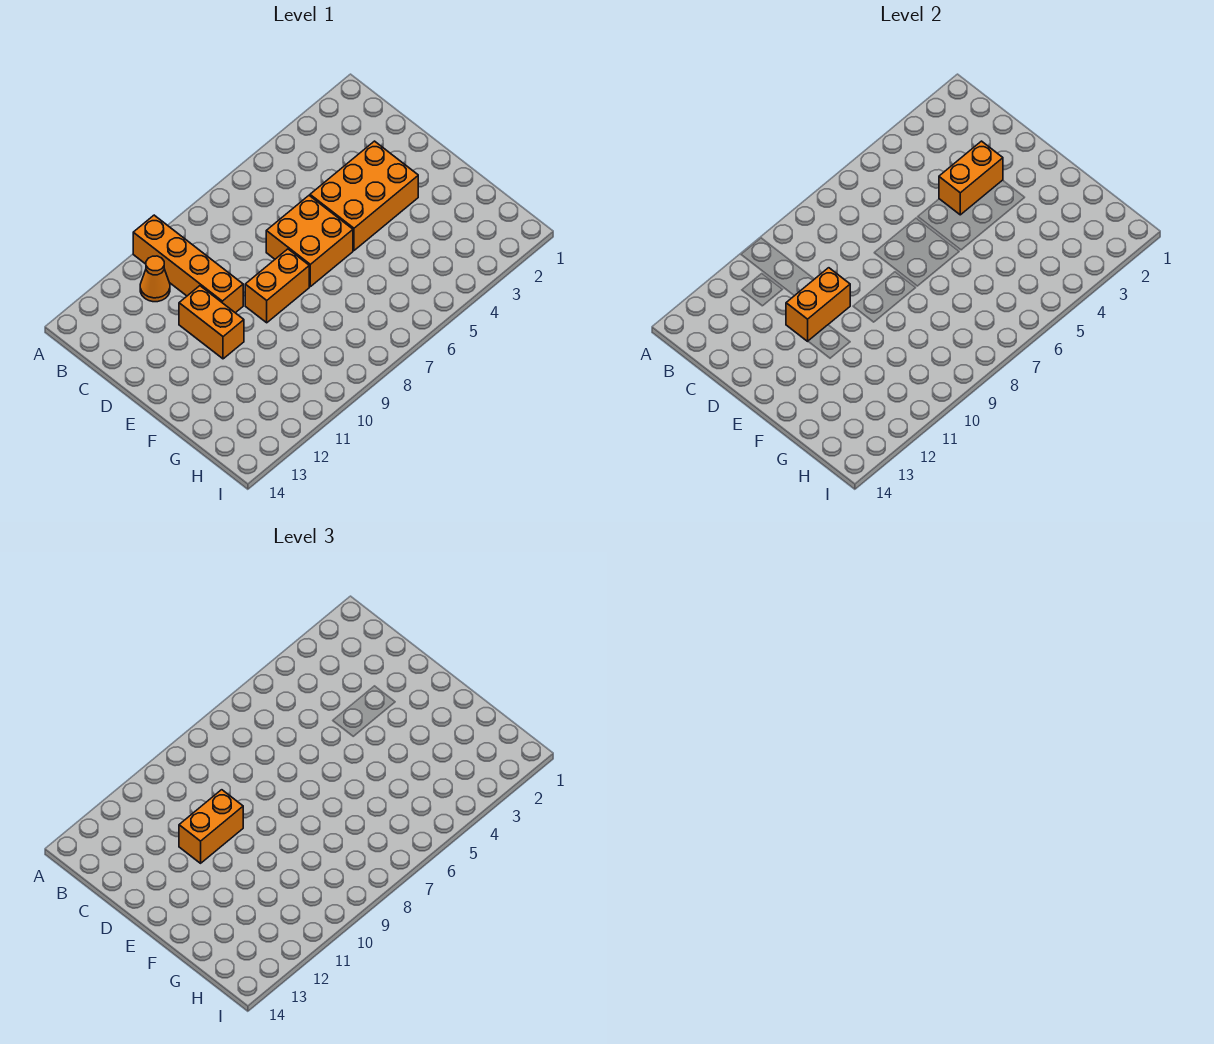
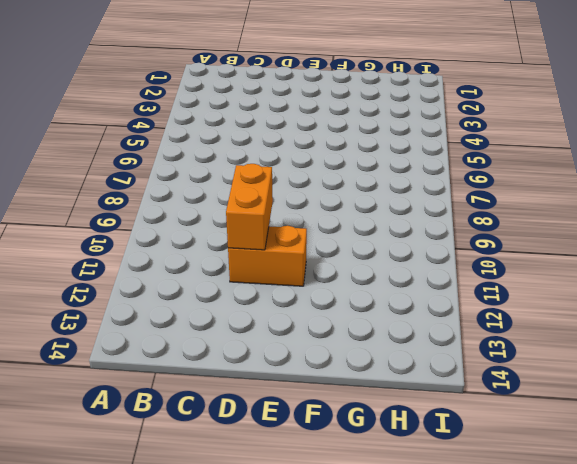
none -> orange brick A10:D10 level 1
none -> orange cone B11 level 1

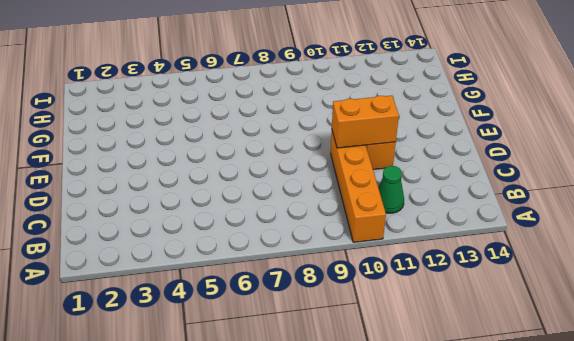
green cone B11 level 1 -> orange cone B11 level 1
none -> orange brick D3:E5 level 1
none -> orange brick D6:E7 level 1

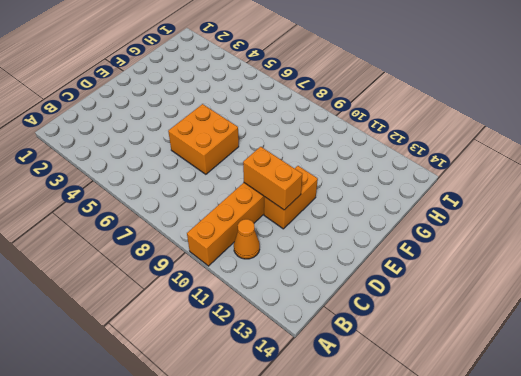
none -> orange brick D3:E5 level 1
none -> orange brick E8:E9 level 1

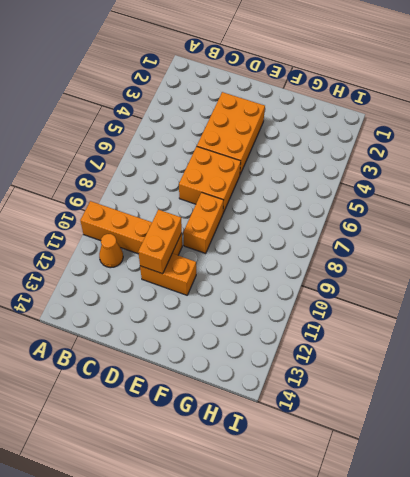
none -> orange brick D3:D4 level 2
none -> orange brick D10:D11 level 3

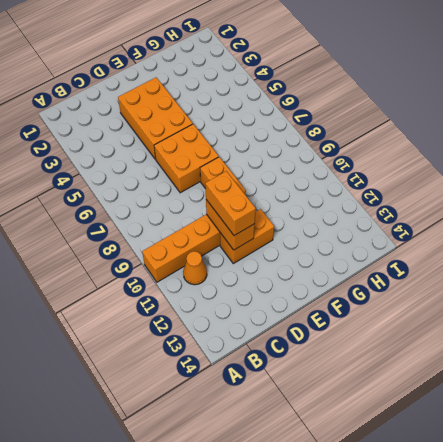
none -> orange brick D3:D4 level 2

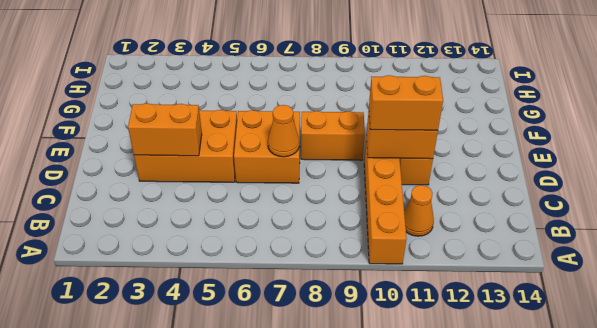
orange cone D7 level 2 -> none

